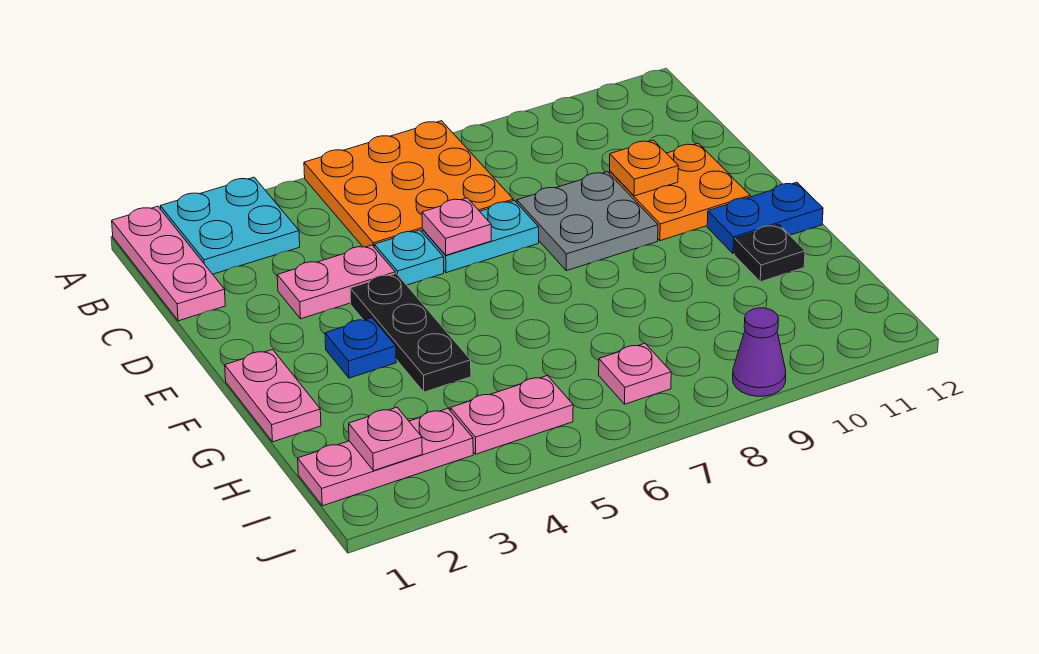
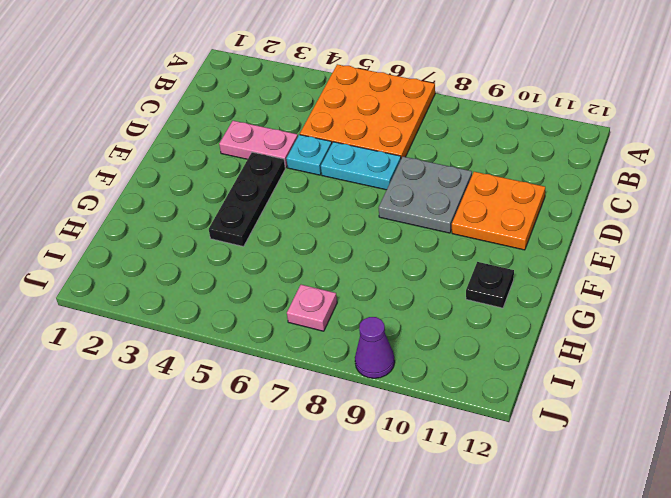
none -> pink plate A1:C1 level 1
none -> cyan plate A2:B3 level 1
none -> pink plate F1:G1 level 1

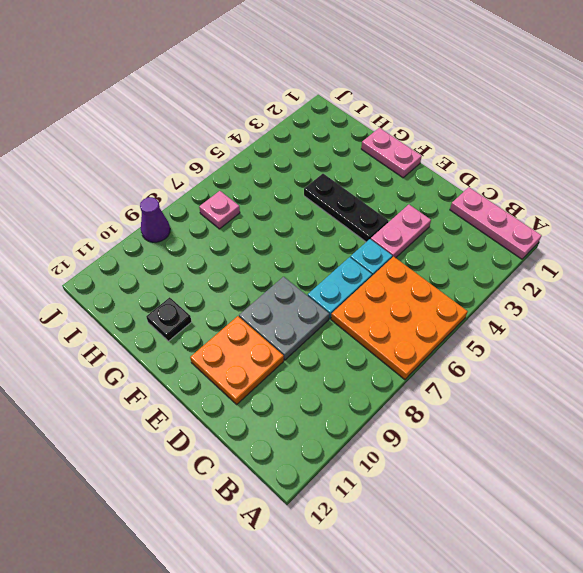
none -> cyan plate A2:B3 level 1
none -> blue plate F3 level 1
none -> blue plate F11:F12 level 1

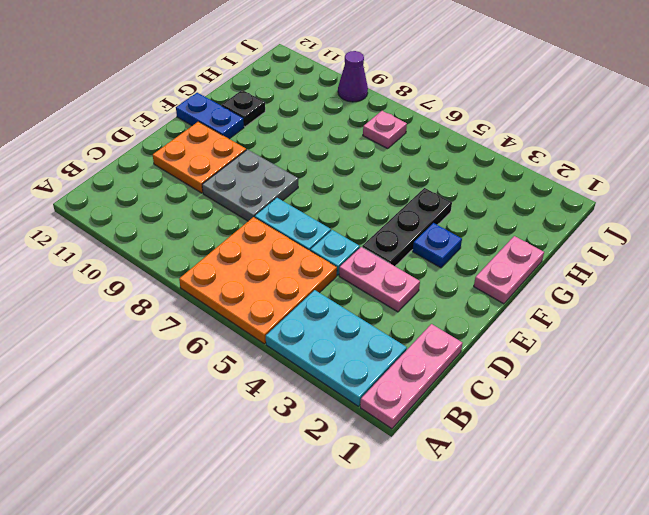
cyan plate A2:B4 level 1 -> cyan plate A2:B3 level 1
none -> pink plate I1:I3 level 1
none -> pink plate I4:I5 level 1
none -> pink plate D6 level 2

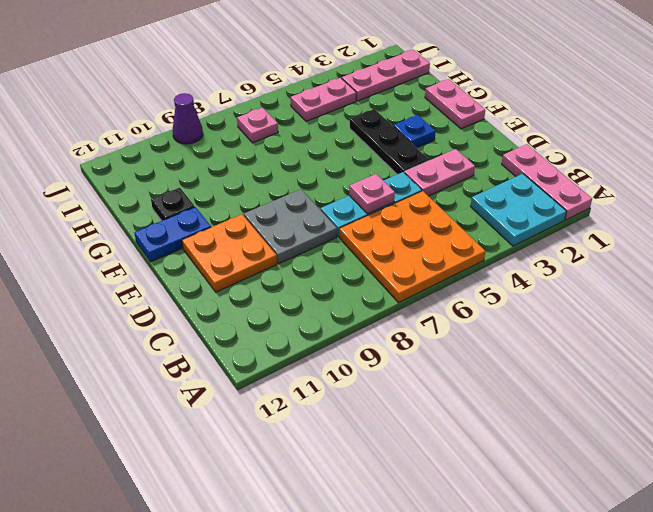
none -> orange plate D10 level 2
none -> pink plate I2 level 2

